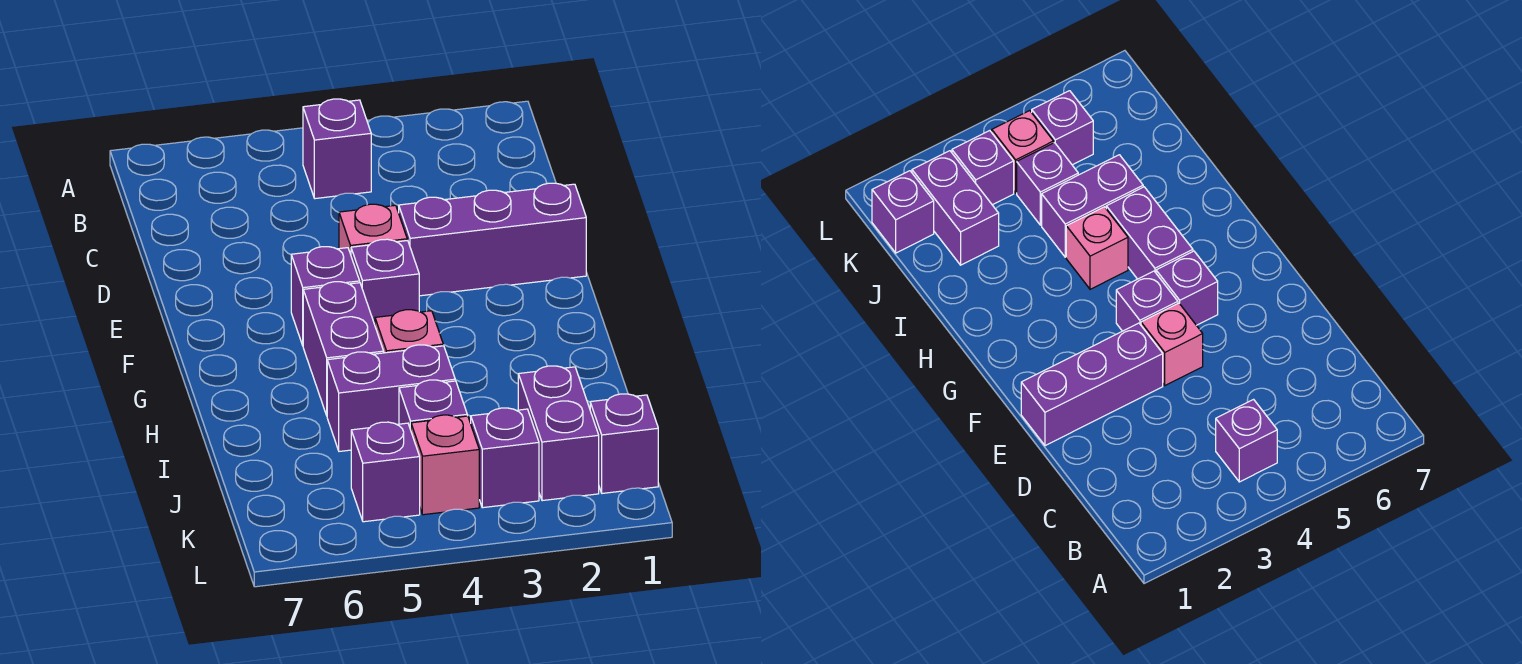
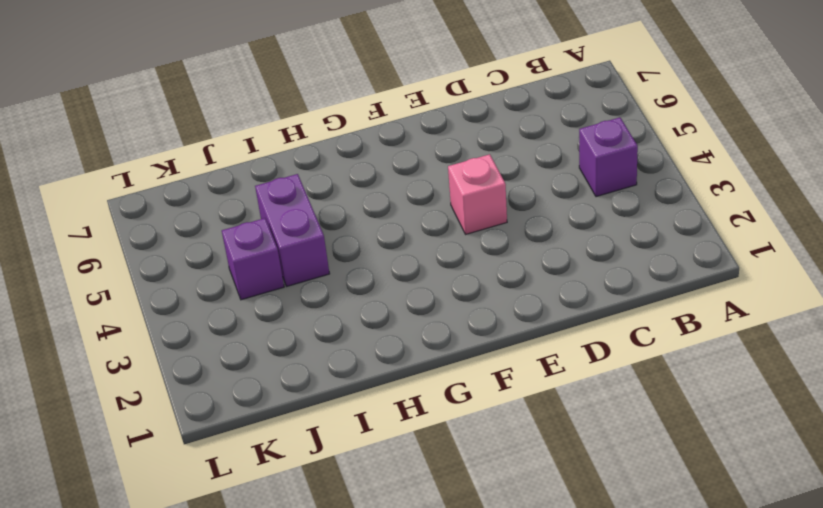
none -> purple brick E1:E3 level 1
none -> purple brick F4 level 1
none -> purple brick F5 level 1

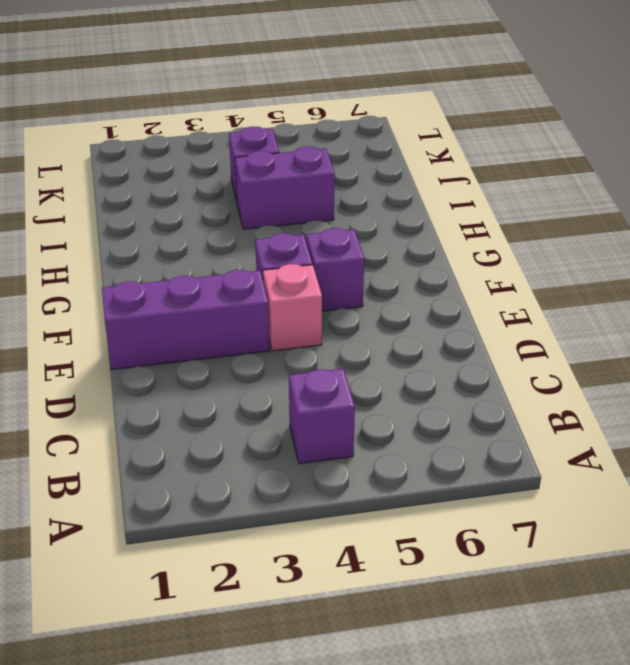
none -> purple brick G5:H5 level 1
none -> pink brick H4 level 1
none -> purple brick J2:K2 level 1

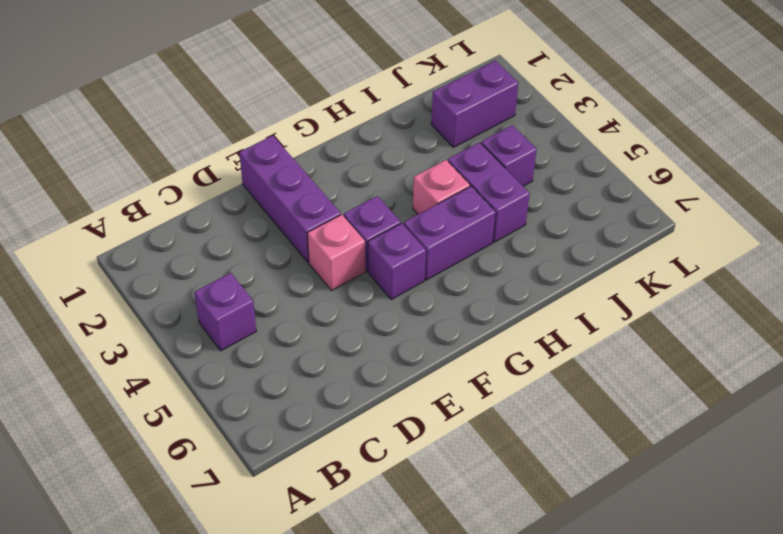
none -> purple brick K1 level 1
none -> purple brick K3 level 1
none -> pink brick K4 level 1

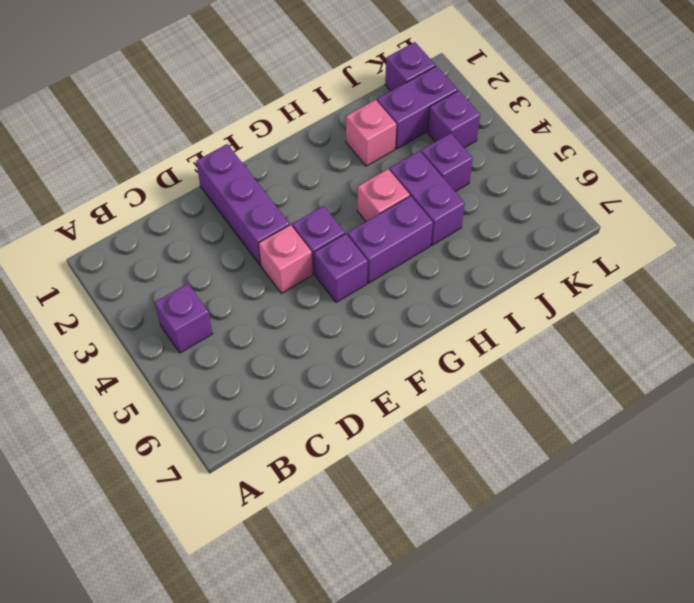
pink brick I2 level 1 -> pink brick K4 level 1
none -> purple brick K5 level 1

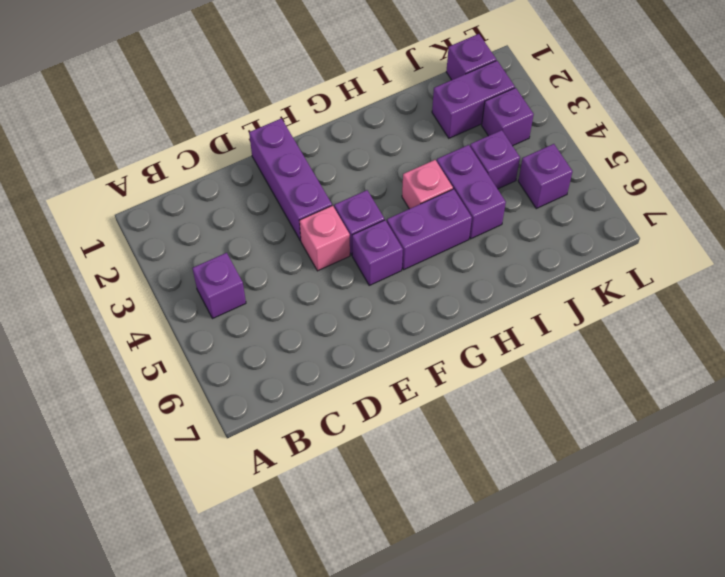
none -> pink brick K4 level 1

